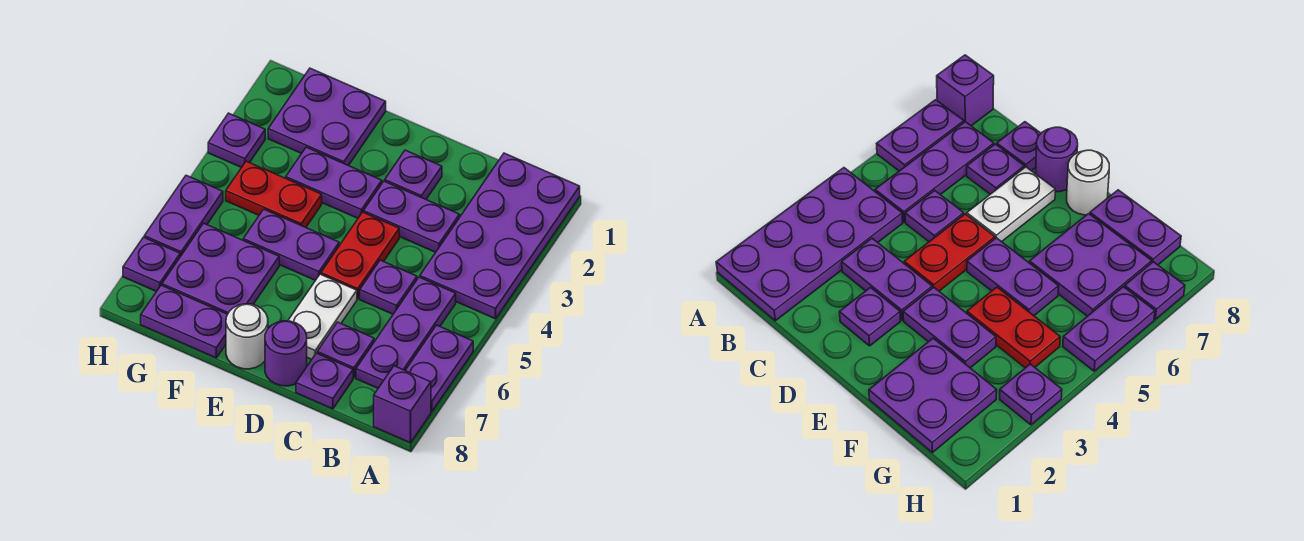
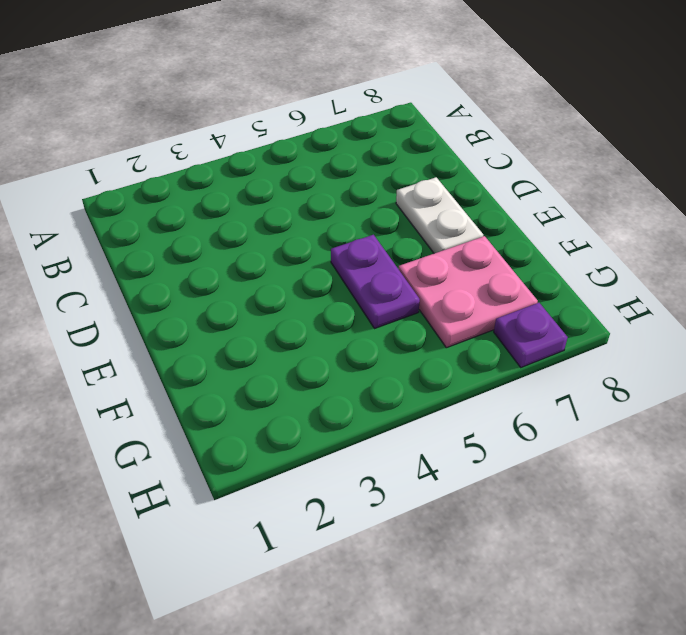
white plate D7:E7 level 1 -> white plate D6:D7 level 1
pink plate F6:G7 level 1 -> purple plate F6:G7 level 1
none -> purple plate A1:B4 level 1
none -> purple plate A6:A7 level 1
none -> purple brick A8 level 1

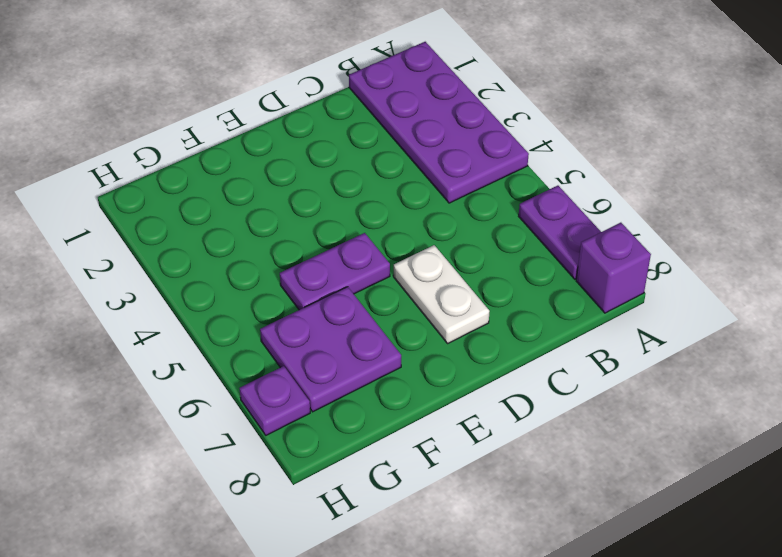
none -> purple plate B5:B7 level 1
none -> purple plate C3:D3 level 1
none -> purple plate C5 level 1

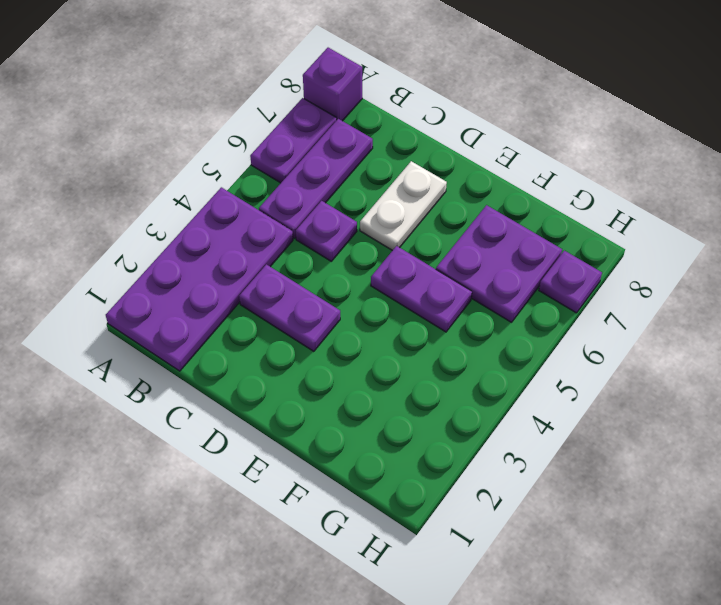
none -> purple plate C7 level 1
none -> purple plate C8 level 1
none -> purple plate D2 level 1

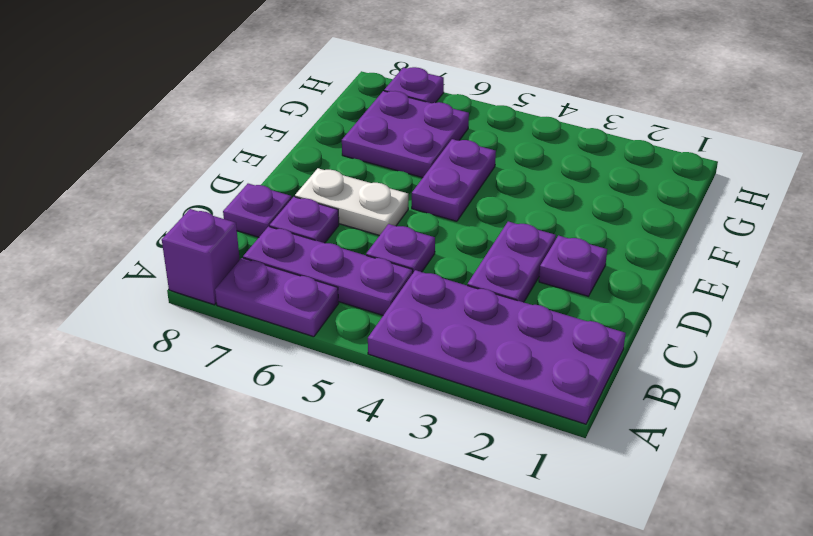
none -> red plate D4:D5 level 1
none -> purple round brick D8 level 1
none -> purple plate E3:F3 level 1

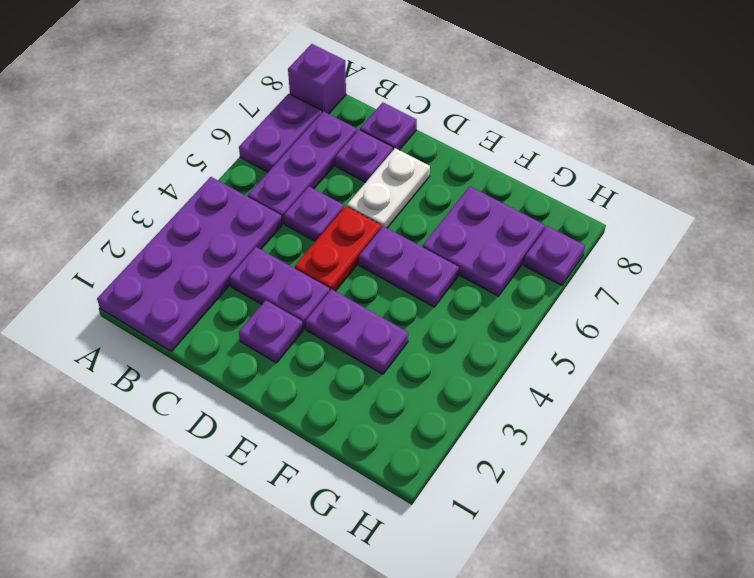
none -> purple round brick D8 level 1
none -> white round brick E8 level 1
none -> purple plate F1:G2 level 1

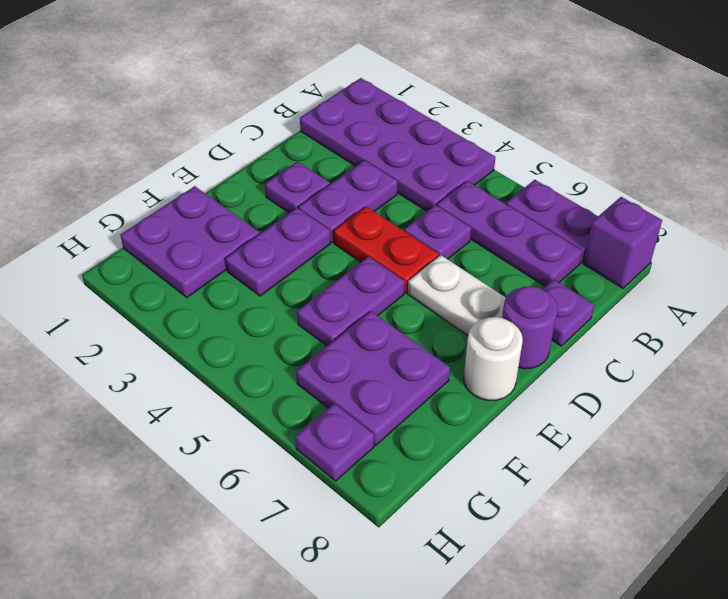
none -> purple plate C7 level 1
none -> red plate F4:G4 level 1
none -> purple plate F8:G8 level 1

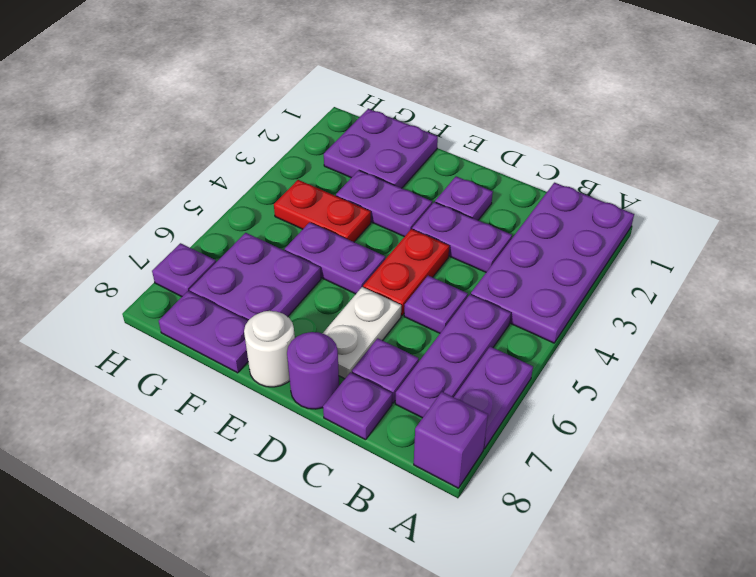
none -> purple plate H3 level 1
none -> purple plate H5:H6 level 1

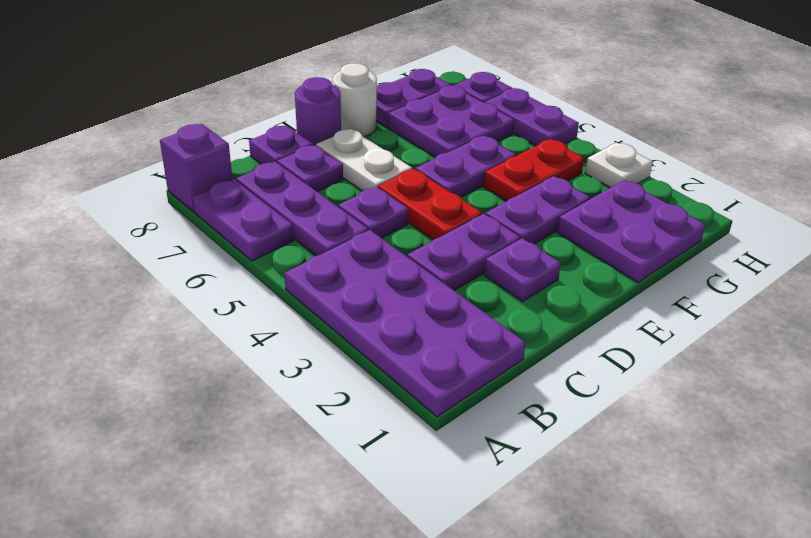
white plate H3 level 1 -> purple plate H3 level 1

